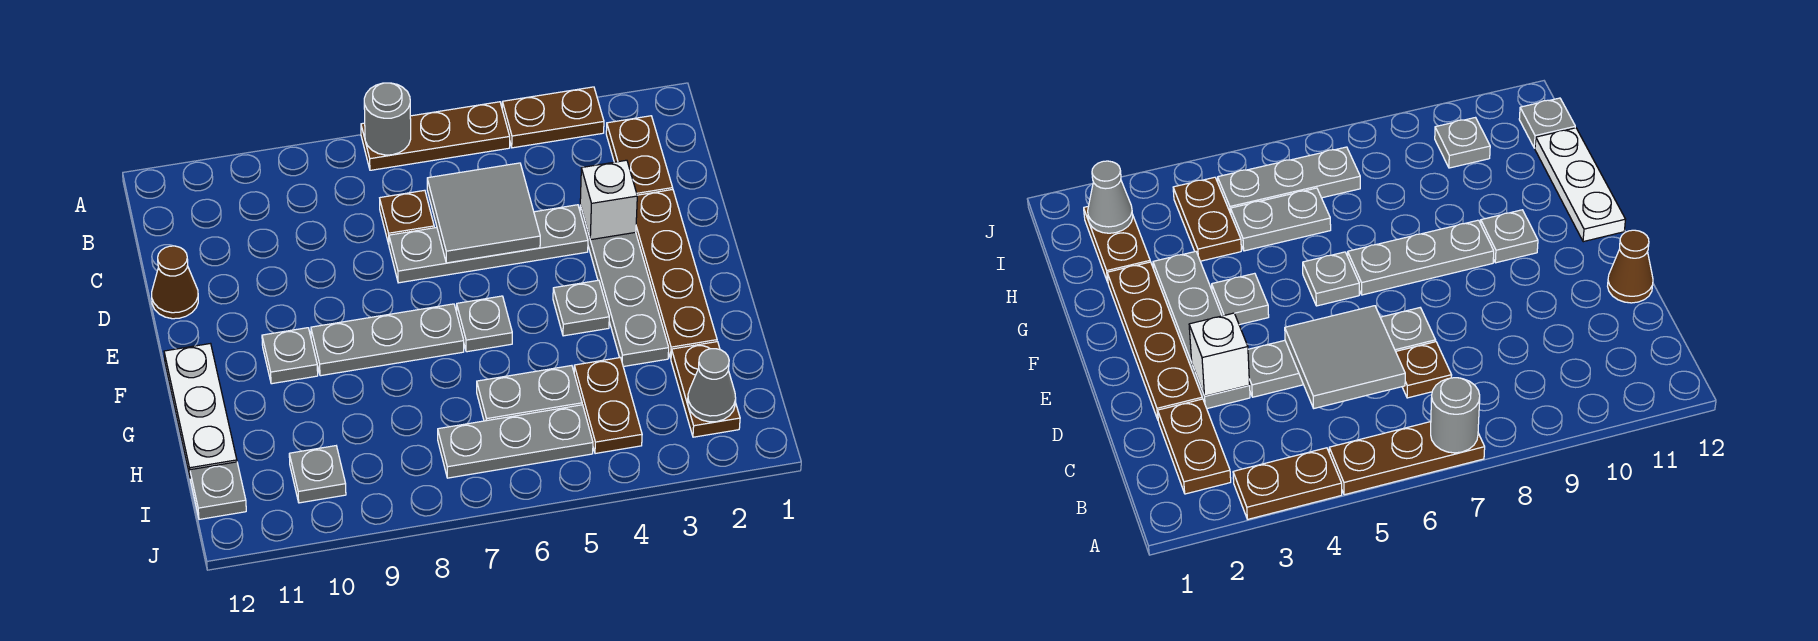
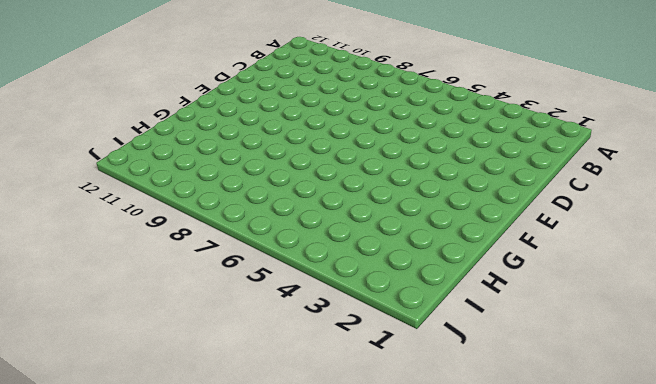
none -> brown plate A3:A4 level 1
none -> brown plate A5:A7 level 1
none -> brown plate B2:C2 level 1

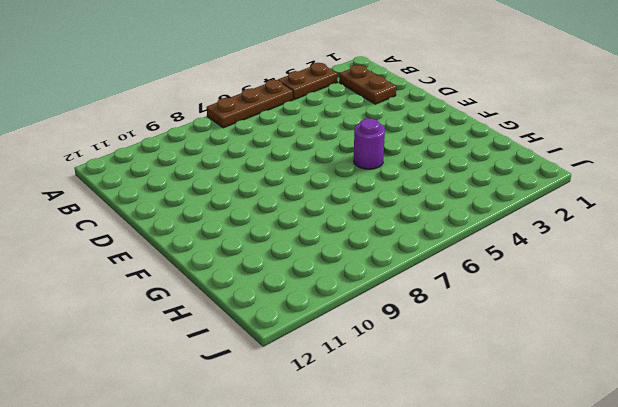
purple round brick F5 level 1 -> none
none -> brown plate C7 level 1
none -> brown plate D2:G2 level 1
none -> grey plate D3:G3 level 1

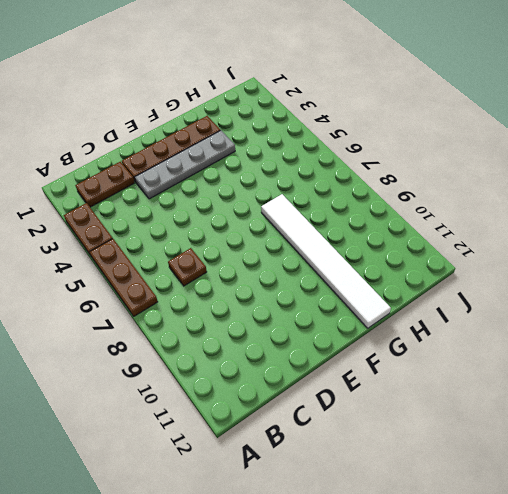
white tile G7:G12 level 1 -> white plate F12:H12 level 1
none -> grey plate D4:D7 level 1
none -> brown cone D12 level 1
none -> grey plate F4 level 1

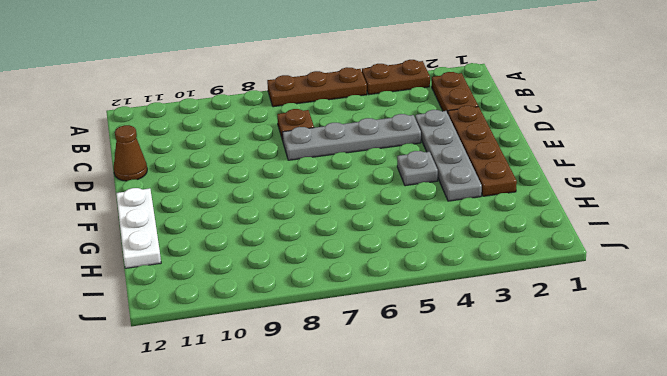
none -> grey plate F6 level 1
none -> grey plate F7:F9 level 1
none -> grey plate F10 level 1

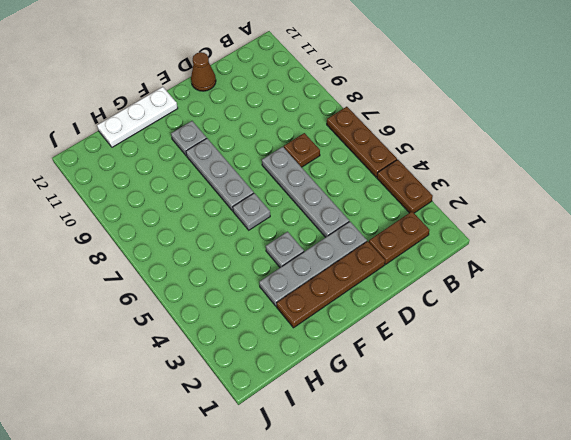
none -> brown plate H2:I2 level 1
none -> brown plate H4:I4 level 1
none -> grey plate H5:H6 level 1

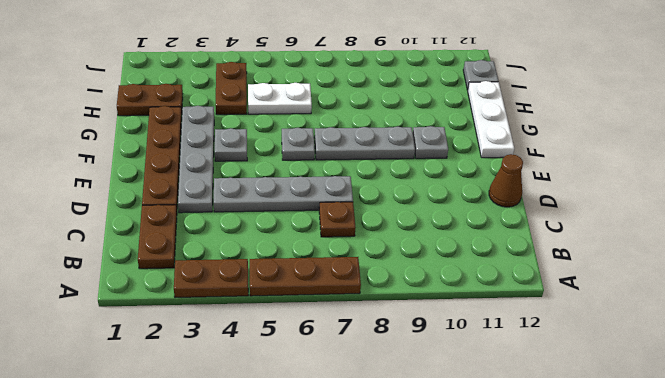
brown plate H1:H2 level 1 -> brown plate H2:I2 level 1
white plate H5:H6 level 1 -> grey plate H5:H6 level 1
none -> grey plate I5:I7 level 1
none -> grey plate I10 level 1
none -> grey round brick A7 level 2

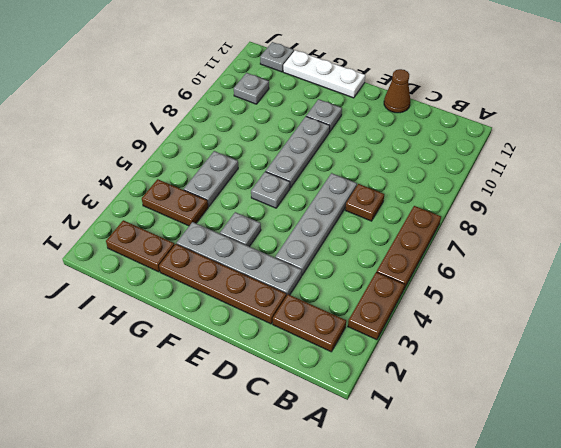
none -> grey plate I5:I7 level 1
none -> grey round brick A7 level 2
none -> grey tile C5:D6 level 2

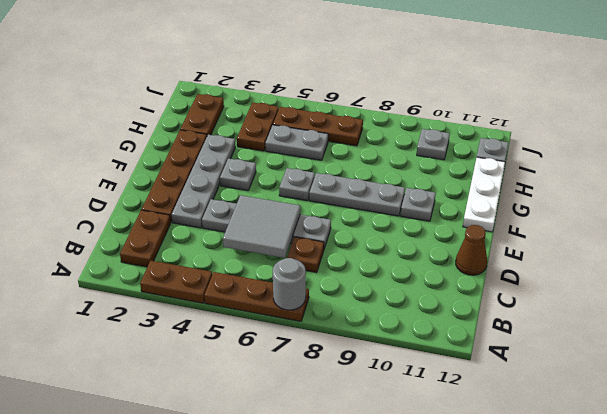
brown plate I5:I7 level 1 -> grey plate I5:I7 level 1
none -> white brick D3 level 2
none -> grey cone I2 level 2

